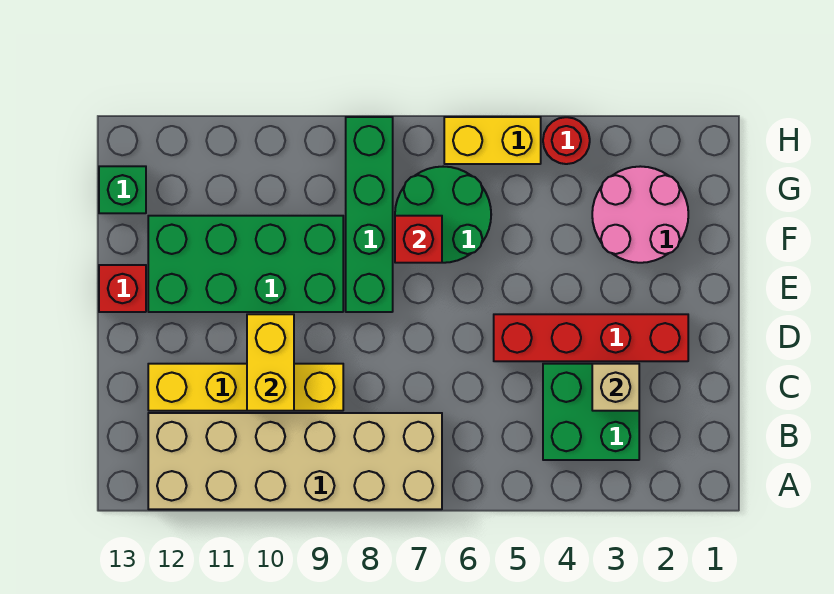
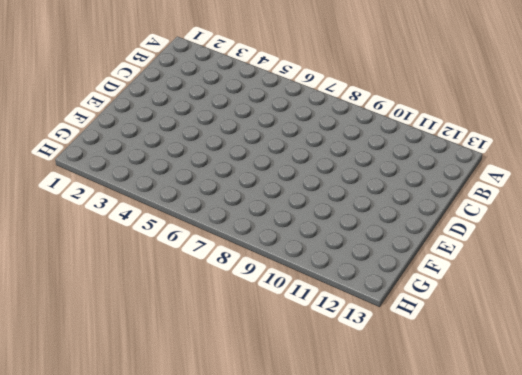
none -> tan brick A7:B12 level 1
none -> green brick B3:C4 level 1
none -> yellow brick C9:C12 level 1

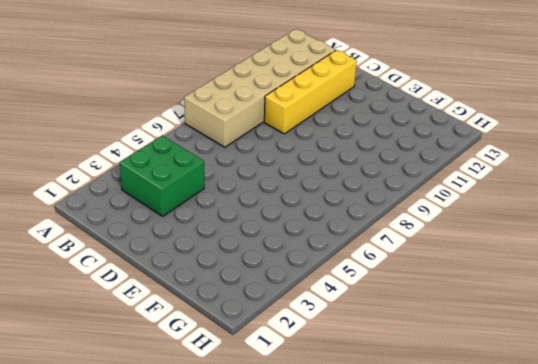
none -> red brick D2:D5 level 1
none -> green brick E8:H8 level 1
none -> green brick E9:F12 level 1

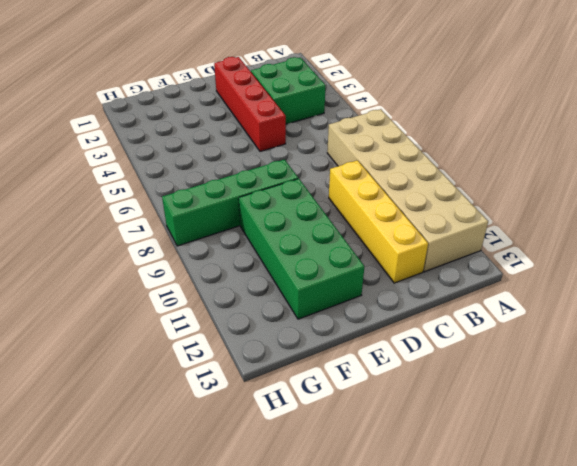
none -> red brick E13 level 1
none -> pink round brick F2:G3 level 1
none -> green round brick F6:G7 level 1

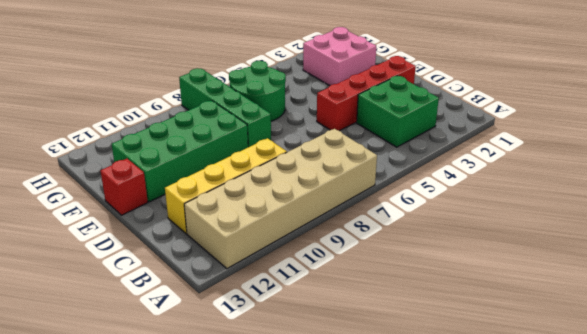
pink brick F2:G3 level 1 -> pink round brick F2:G3 level 1
none -> green brick G13 level 1
none -> red round brick H4 level 1
none -> yellow brick H5:H6 level 1

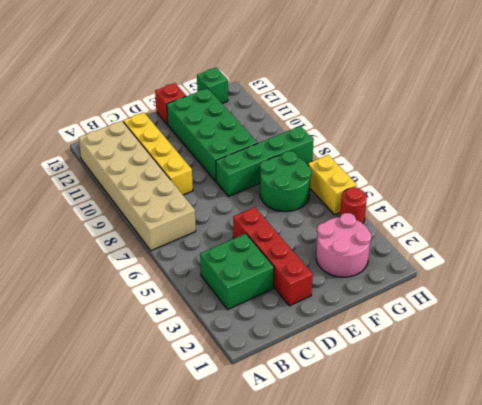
none -> tan brick C3 level 2
none -> yellow brick C10:D10 level 2
none -> red brick F7 level 2

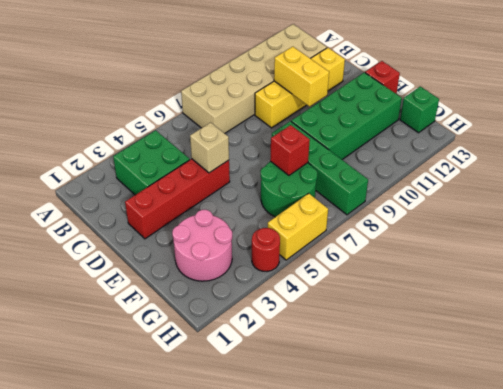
tan brick D5 level 2 -> tan brick C3 level 2

